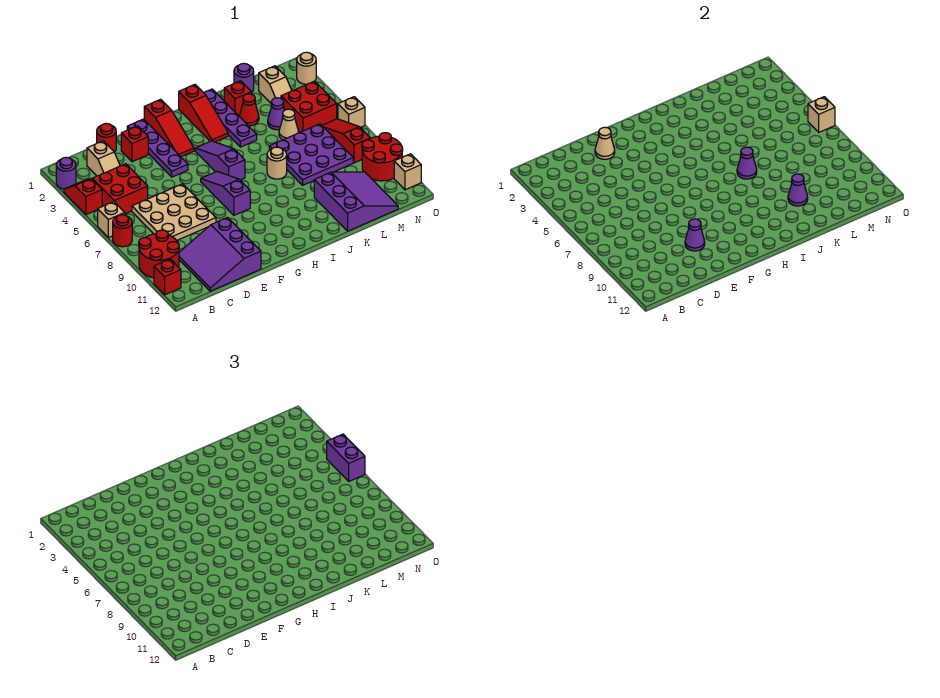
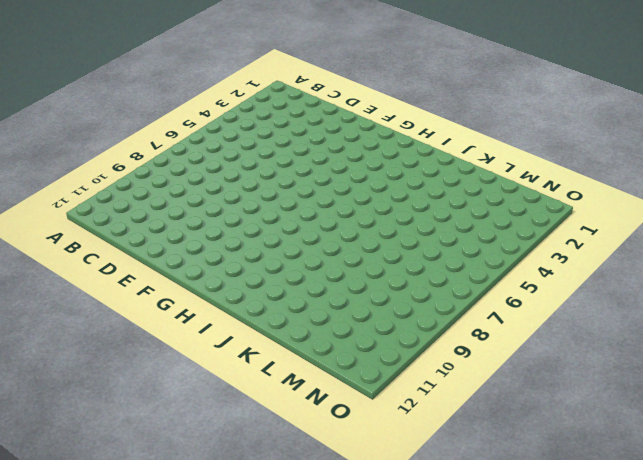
none -> purple round brick A2 level 1
none -> red slope A3:A4 level 1 top 4
none -> tan brick A6 level 1
none -> red round brick A7 level 1

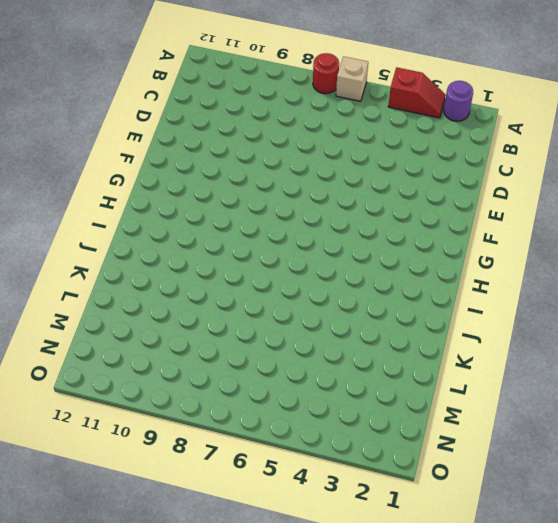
none -> red round brick A9:B10 level 1
none -> red brick A11 level 1
none -> red brick B4:C5 level 1
none -> tan slope C2:C3 level 1 top 2

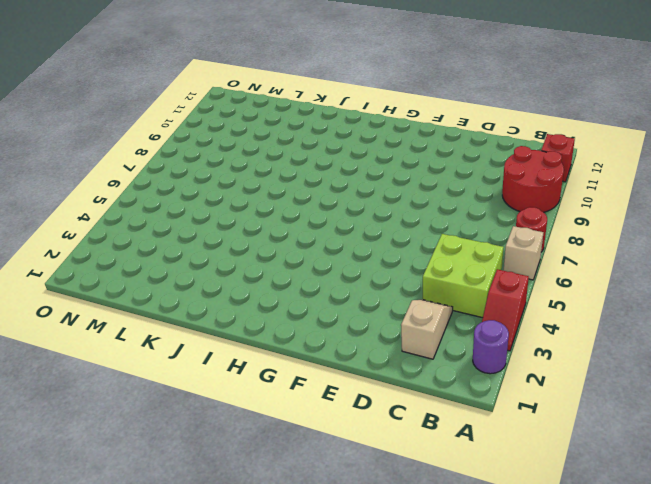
lime brick B4:C5 level 1 -> red brick B4:C5 level 1
none -> tan plate C6:E8 level 1
none -> purple slope C10:E12 level 1 top E
none -> red round brick D1 level 1
none -> red brick E2 level 1

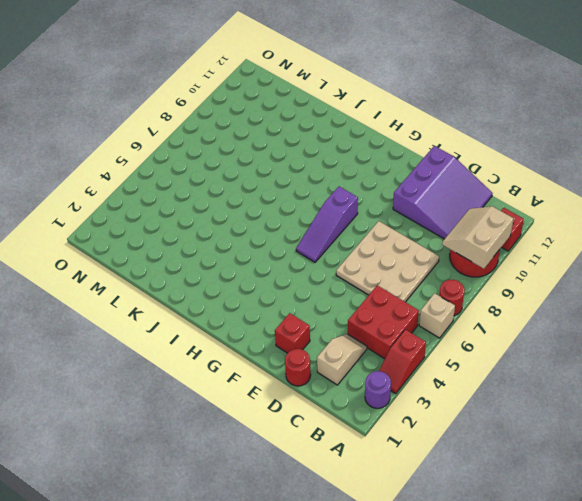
tan slope A9:B10 level 2 top A -> none
none -> purple plate F1:F4 level 1
none -> red slope G1:G3 level 1 top 1
none -> purple slope H4:H6 level 1 top 6
none -> red slope I1:I3 level 1 top 1

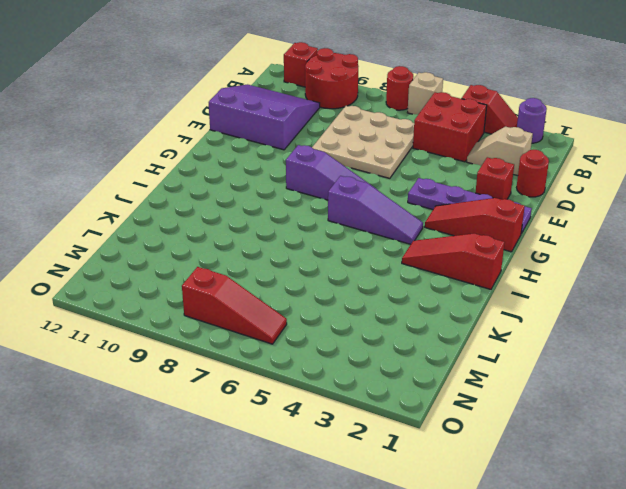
none -> purple plate J1:J4 level 1
none -> tan round brick J7 level 1
none -> red brick K2 level 1
none -> red cone K3 level 1

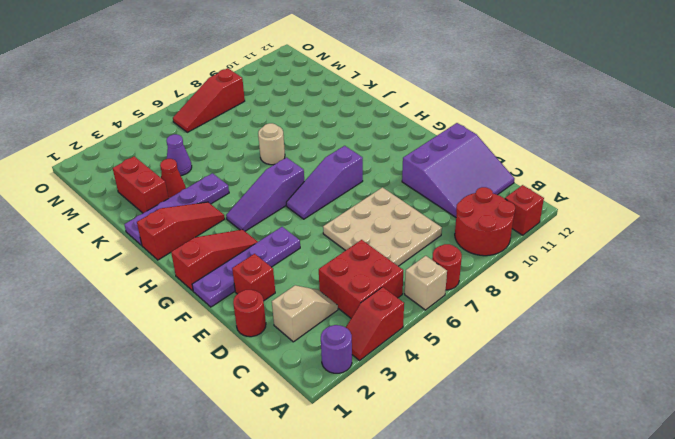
red brick K2:L2 level 1 -> red brick K2 level 1
none -> purple plate K6:M8 level 1
none -> purple slope K10:M12 level 1 top K
none -> purple round brick L1 level 1
none -> tan cone L5 level 1

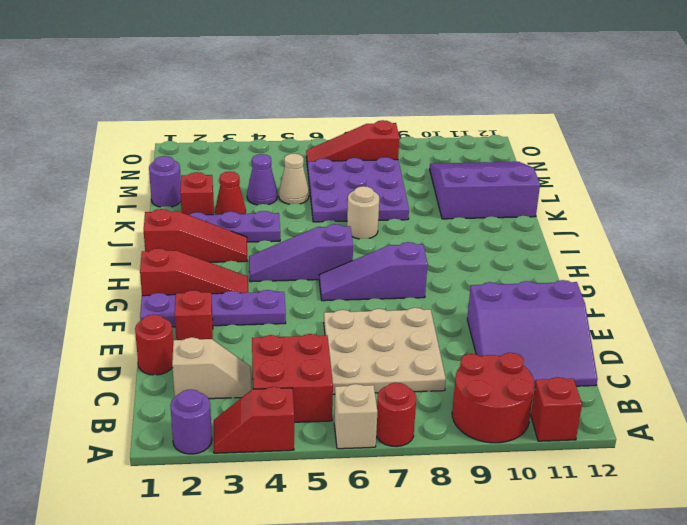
none -> tan slope M2:M3 level 1 top 2
none -> red brick M4:N5 level 1
none -> red round brick N9:O10 level 1
none -> tan round brick O2 level 1

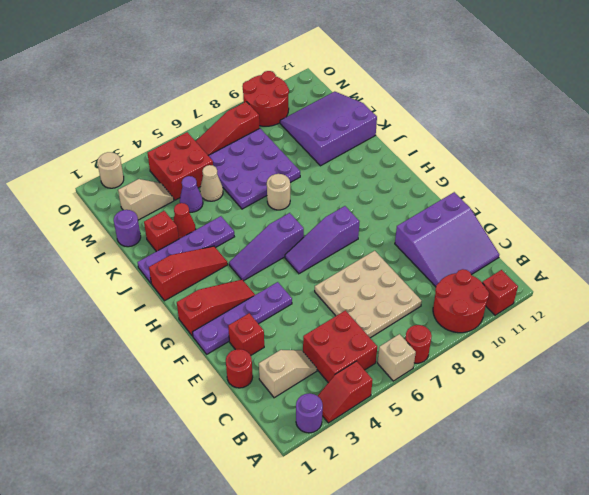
none -> tan brick O6 level 1
none -> tan brick O11 level 1
none -> tan cone E2 level 2
none -> purple cone E10 level 2

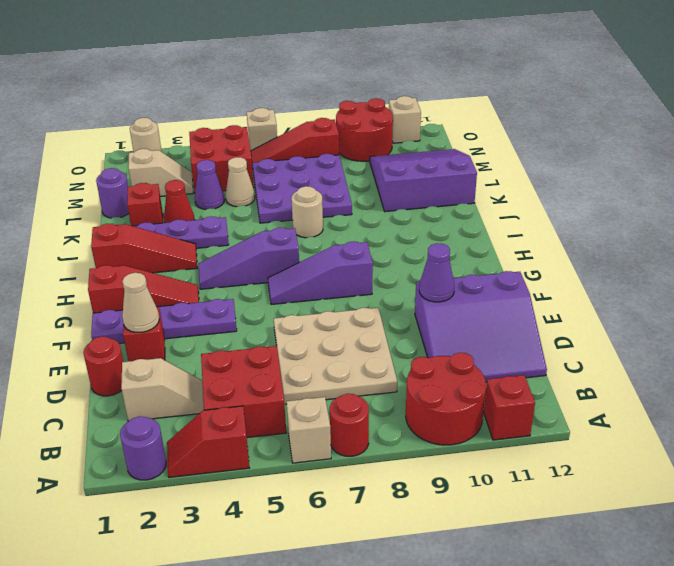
none -> purple cone J7 level 2
none -> purple cone K10 level 2
none -> tan brick O6 level 2
none -> purple brick O5:O6 level 3

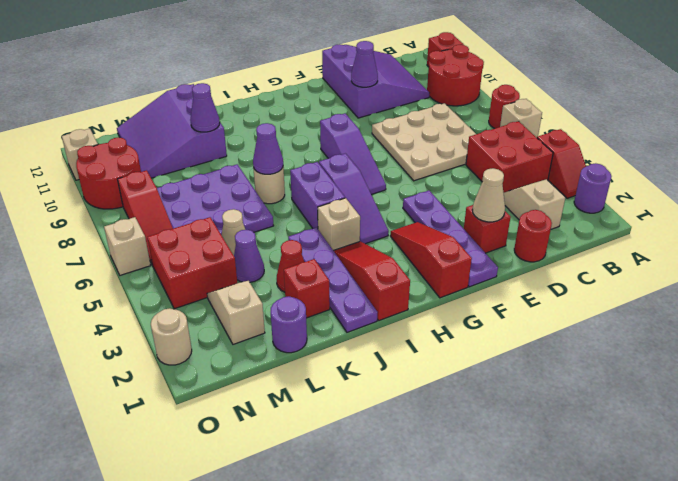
tan brick I4 level 1 -> tan brick O6 level 2
purple brick I5:I6 level 1 -> purple brick O5:O6 level 3

